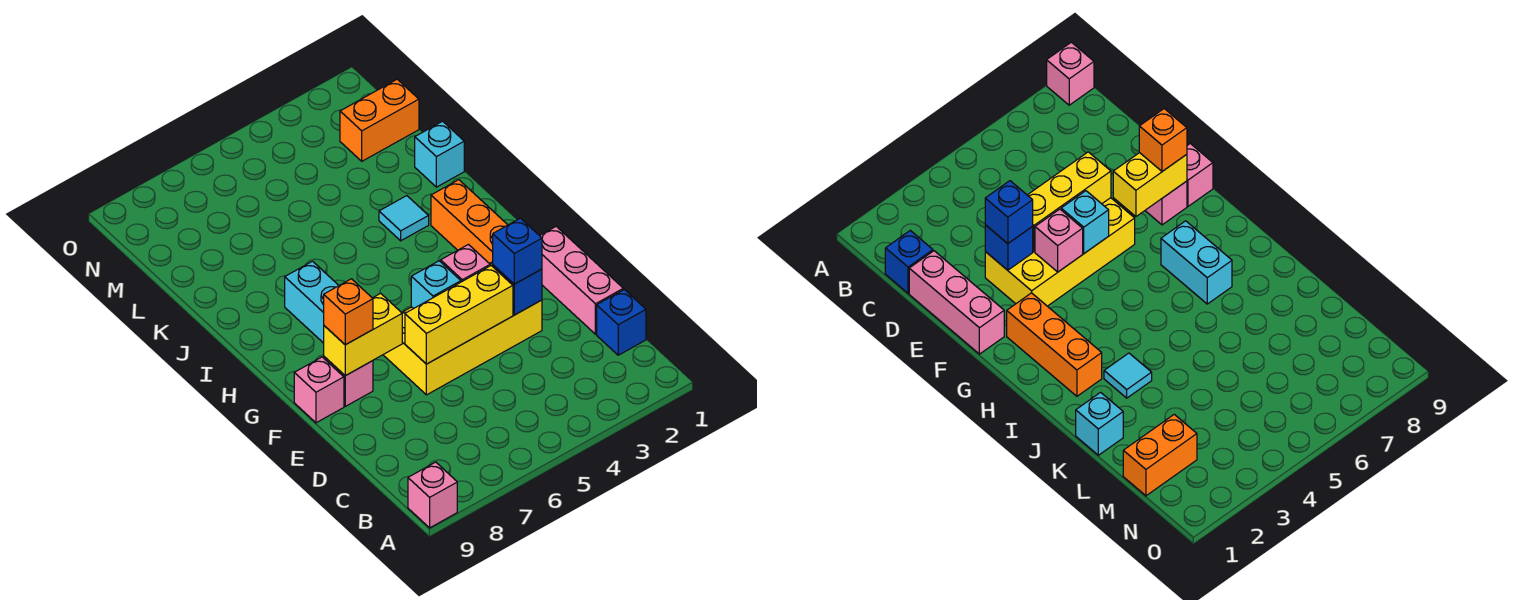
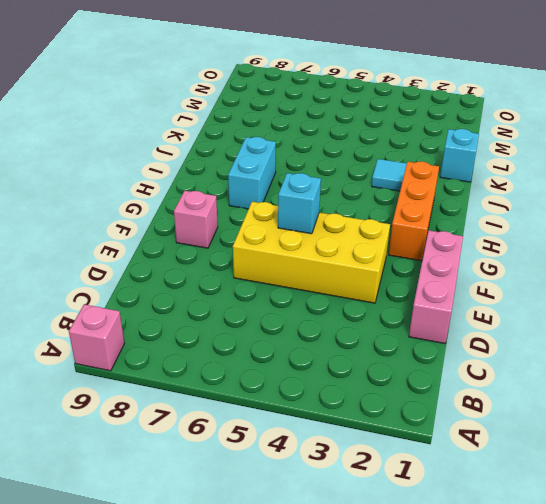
none -> blue brick C1 level 1
none -> pink brick F9 level 1
none -> orange brick M1:M2 level 1

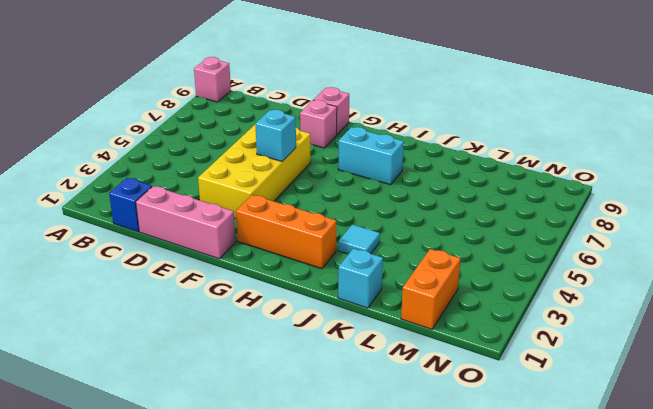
none -> blue brick E3 level 2
none -> yellow brick E4:E6 level 2
none -> pink brick F4 level 2

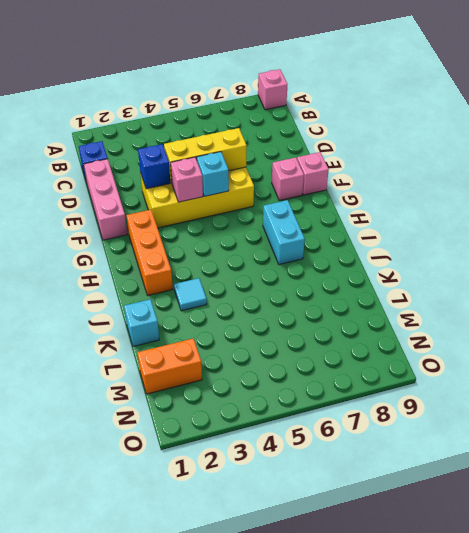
none -> yellow brick F7:F8 level 2
none -> blue brick E3 level 3
none -> orange brick F8 level 3

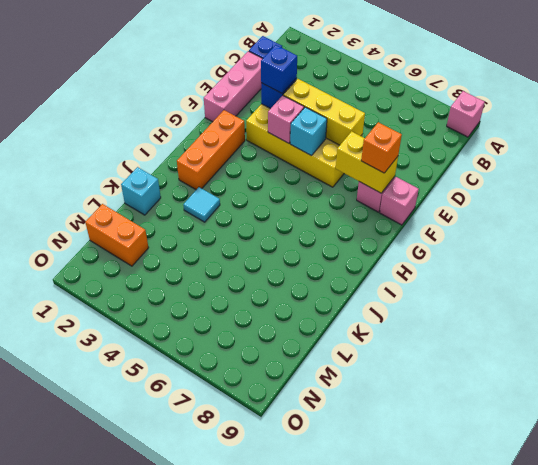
none -> cyan brick H7:I7 level 1

